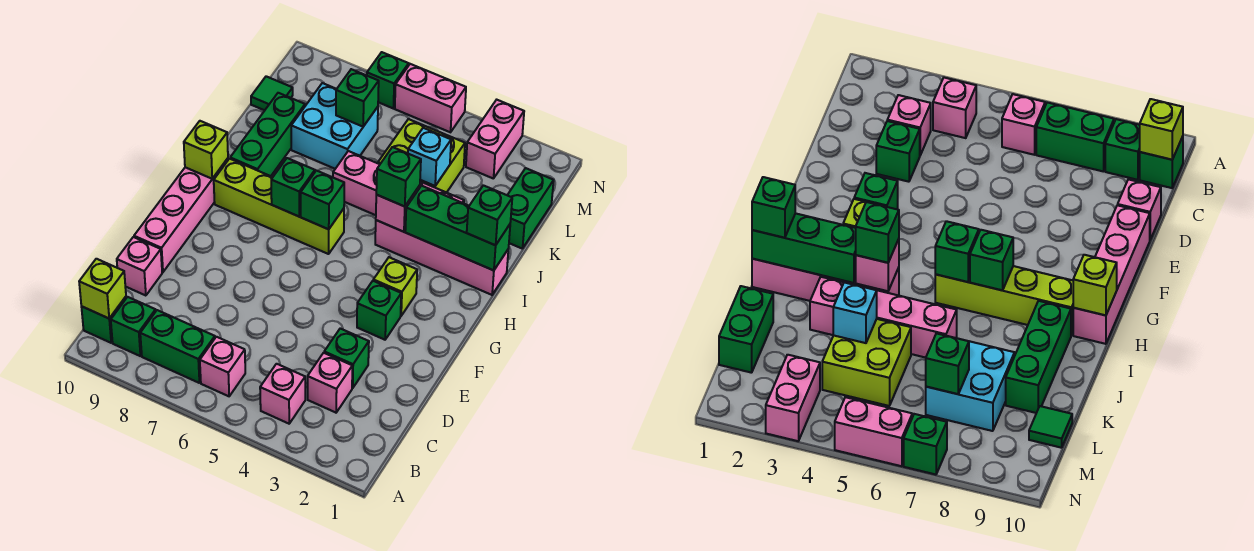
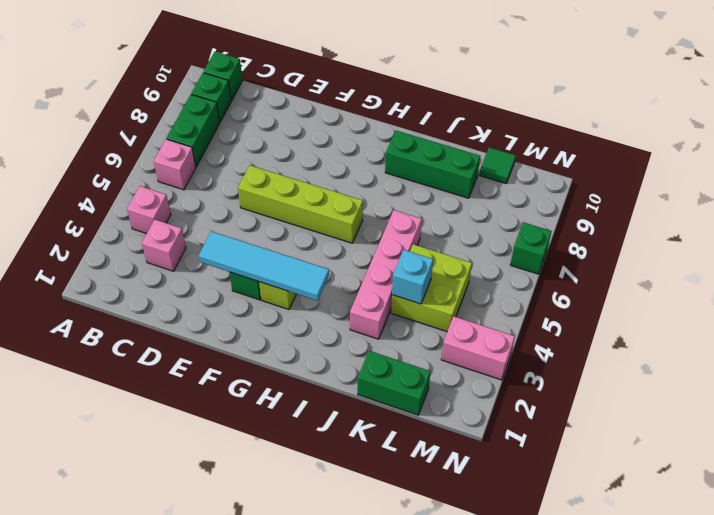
cyan tile E3:H3 level 2 -> none
lime brick E6:H6 level 1 -> lime brick H6:H9 level 1
none -> green brick D3 level 1
none -> pink brick D10 level 1
none -> pink brick E10:H10 level 1
none -> pink brick I1:I4 level 1

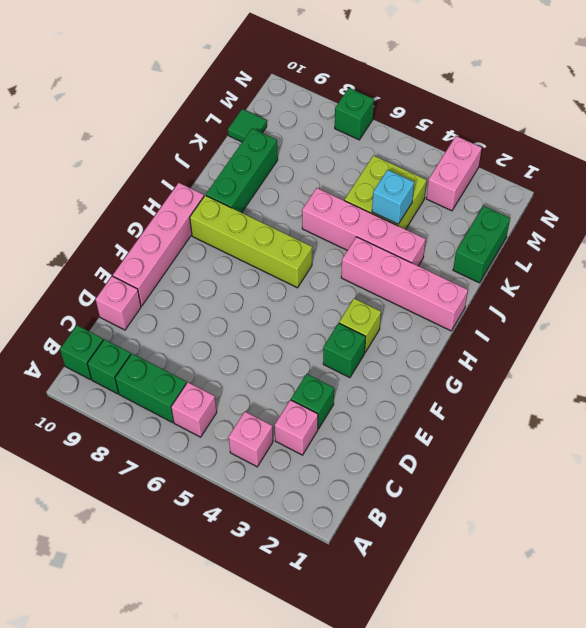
none -> cyan brick K7:L8 level 1
none -> pink brick N5:N6 level 1
none -> lime brick B10 level 2
none -> green brick H6 level 2

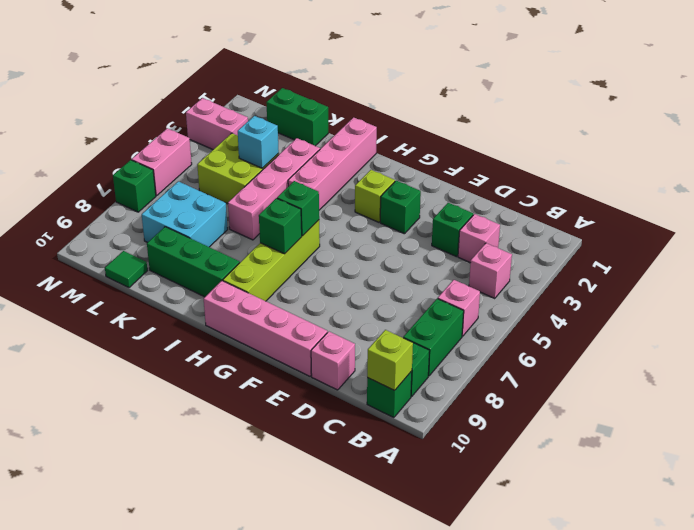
none -> lime brick H10 level 2
none -> green brick I1:I3 level 2
none -> pink brick I4 level 2
none -> green brick L7 level 2

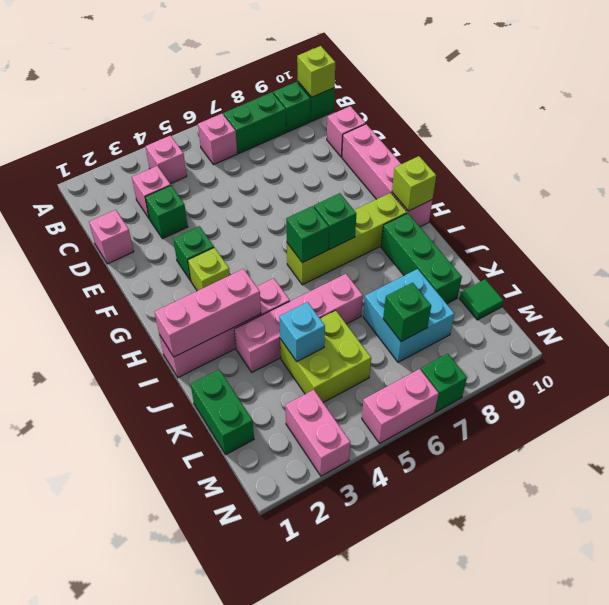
pink brick D1 level 1 -> pink brick I4 level 2
pink brick I1:I3 level 2 -> green brick I1:I3 level 2
none -> green brick I1 level 3
none -> green brick I4 level 3

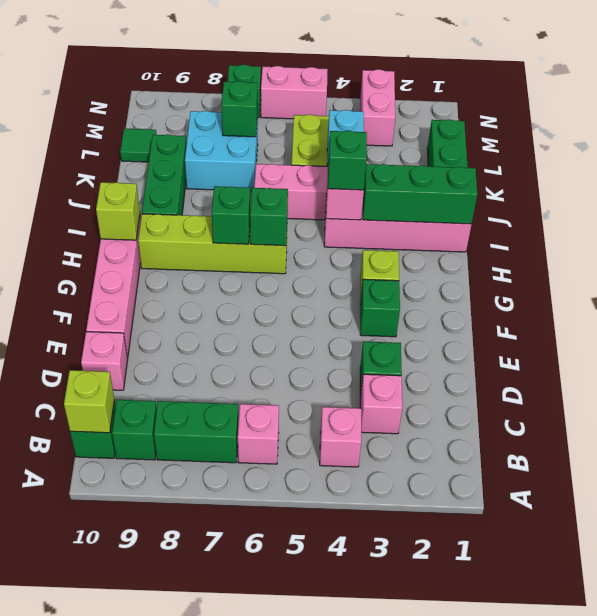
none -> green brick I1 level 3

